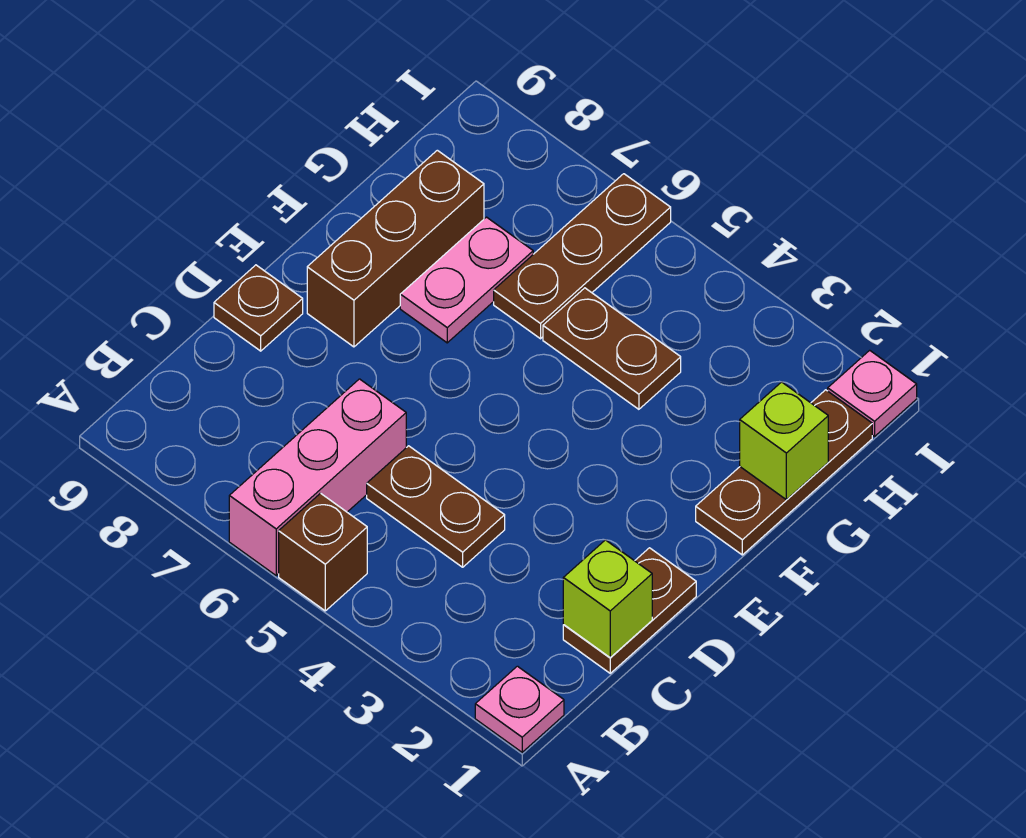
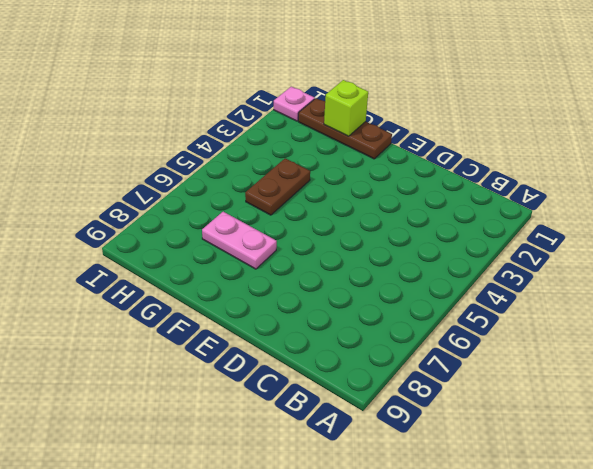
none -> pink plate A1 level 1
none -> brown brick A5 level 1
none -> pink brick A6:C6 level 1

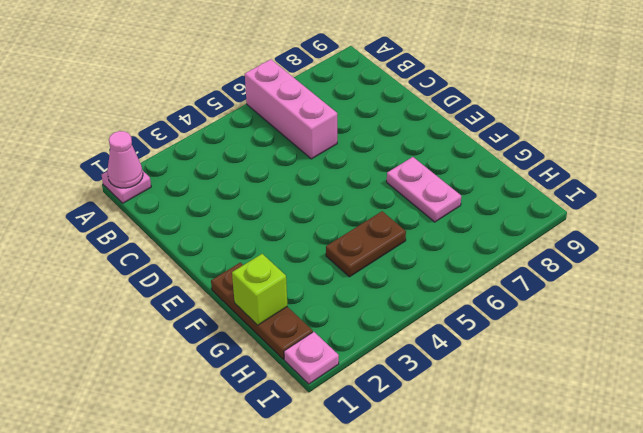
pink cone A1 level 2 -> none
none -> brown brick A5 level 1
none -> brown plate C1:D1 level 1
none -> brown plate C4:C5 level 1

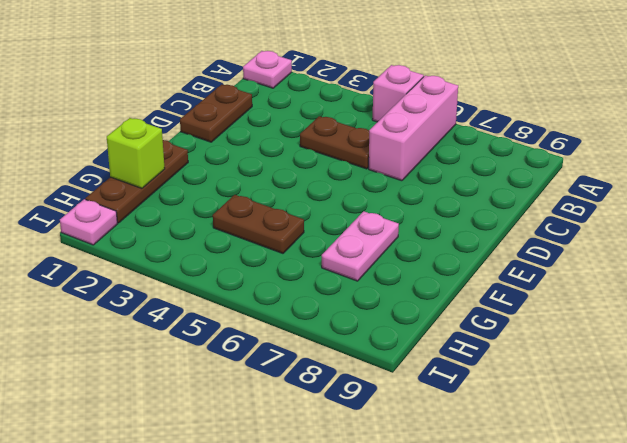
pink brick A5 level 1 -> brown brick A5 level 1
none -> brown plate D9 level 1
none -> brown brick E8:G8 level 1
none -> brown plate G6:I6 level 1

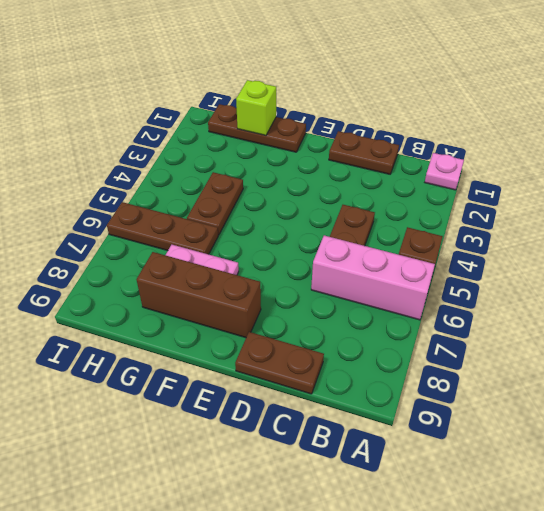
brown plate C9:D9 level 1 -> brown plate D9 level 1
none -> pink plate I1 level 1
none -> lime brick C1 level 2

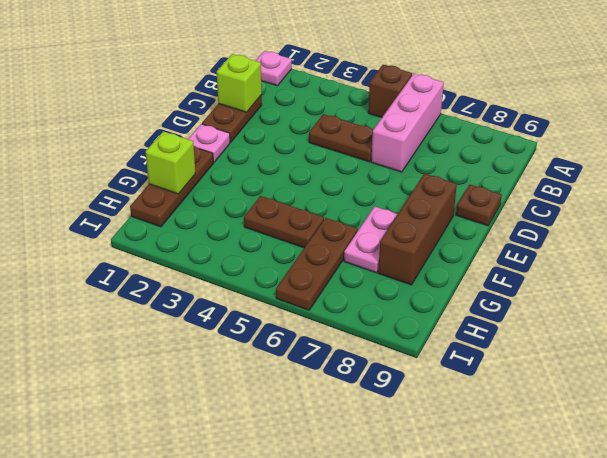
pink plate E1 level 1 -> pink plate I1 level 1

